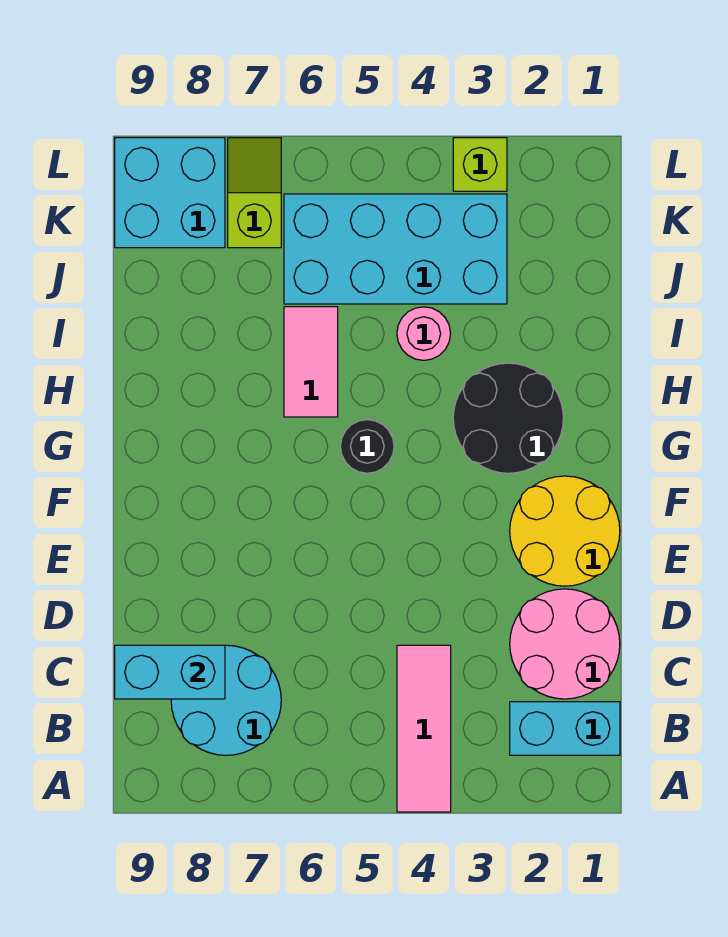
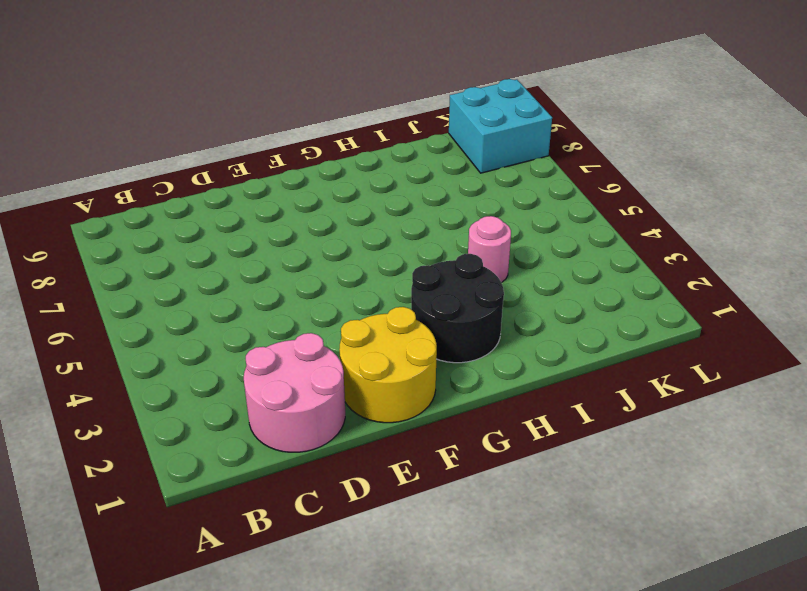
none -> pink tile A4:C4 level 1
none -> cyan brick B1:B2 level 1
none -> cyan round brick B7:C8 level 1

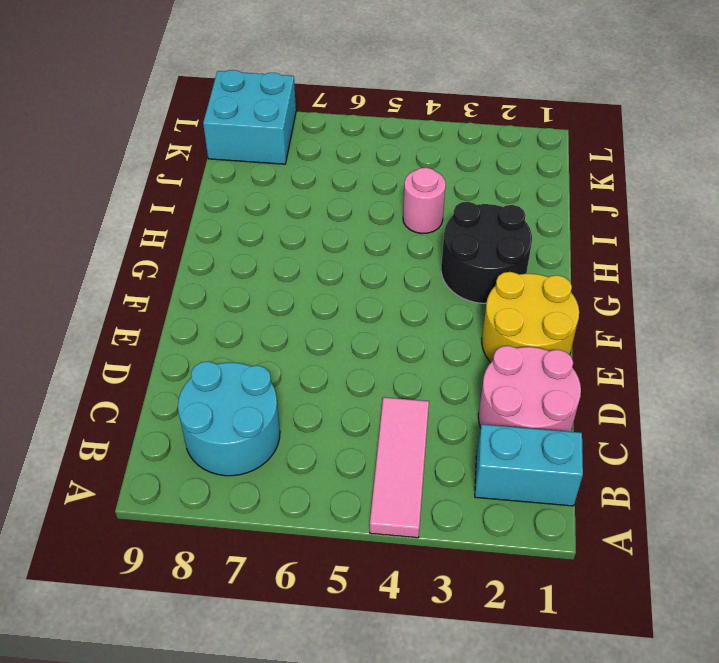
none -> black round brick G5 level 1
none -> pink tile H6:I6 level 1
none -> cyan brick J3:K6 level 1

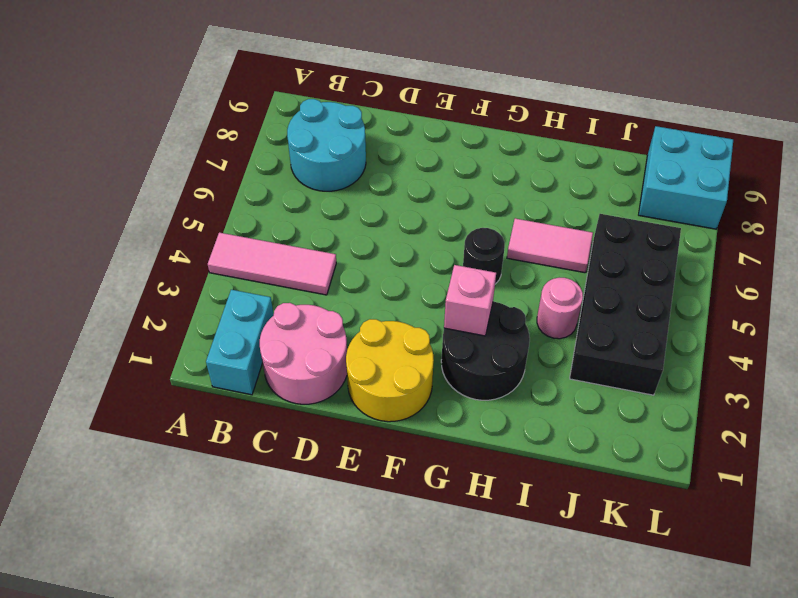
pink brick G3 level 2 -> none
black brick J3:K6 level 1 -> cyan brick J3:K6 level 1
none -> lime slope K7:L7 level 1 top K
none -> lime brick L3 level 1
none -> cyan brick C8:C9 level 2

